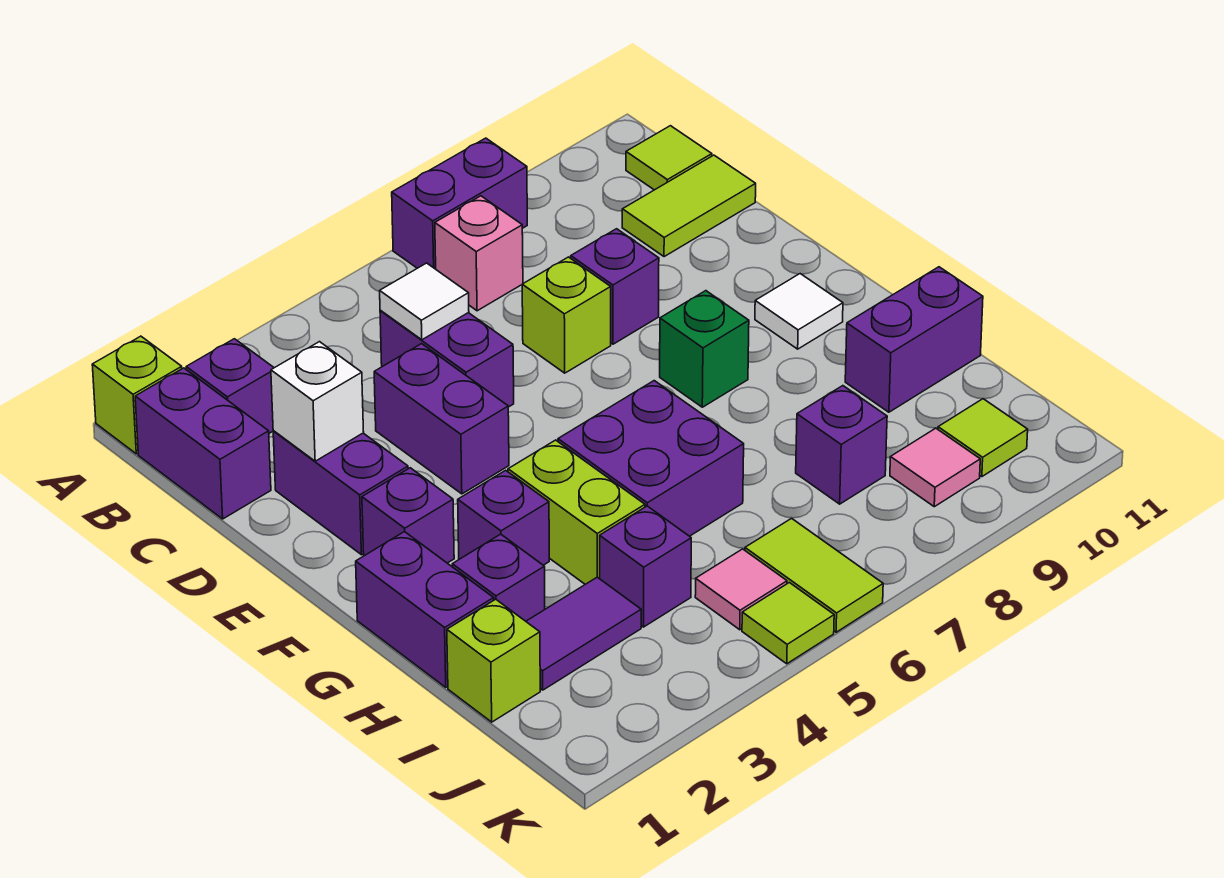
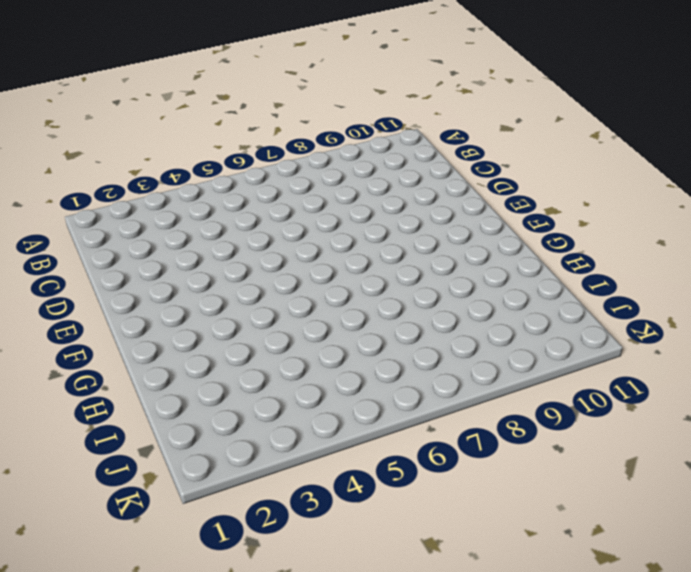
none -> lime brick A1 level 1
none -> purple brick A7:A8 level 1
none -> purple brick B1:C1 level 1
none -> purple brick B2 level 1

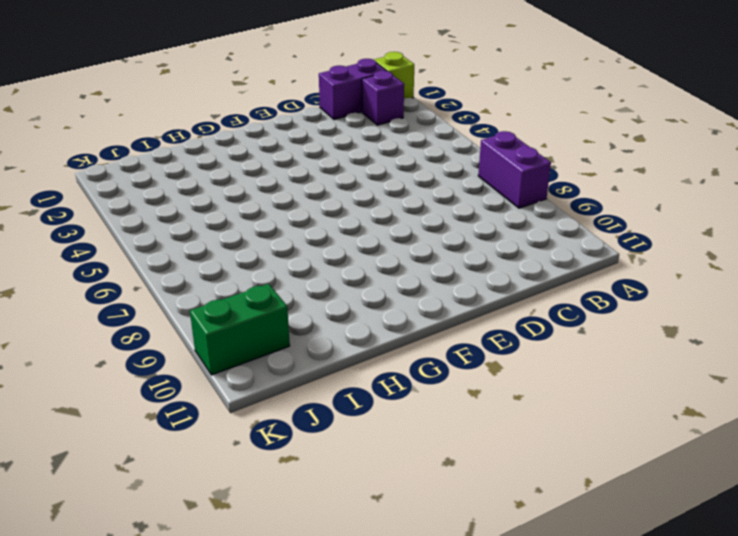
green brick J10:K10 level 1 -> lime tile J10 level 1
none -> pink brick B7 level 1
none -> lime tile B11 level 1
none -> purple brick C5:D5 level 1
none -> lime tile C10:C11 level 1

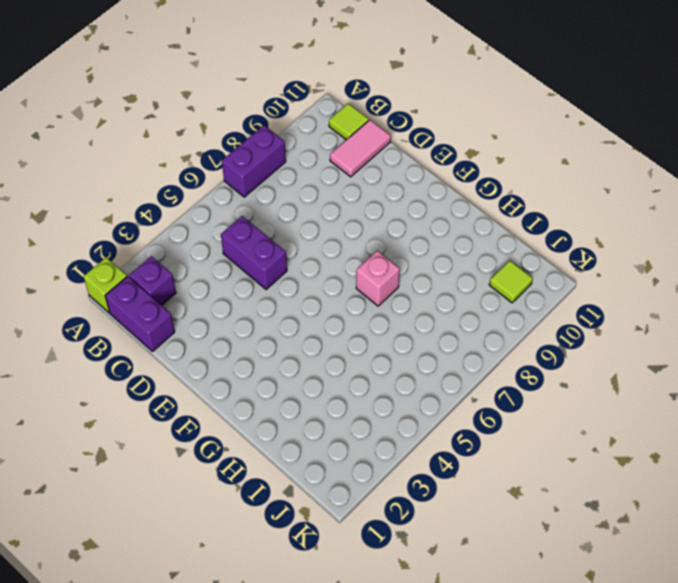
pink tile C10:C11 level 1 -> lime tile C10:C11 level 1
pink brick G7 level 1 -> pink brick B7 level 1
none -> purple brick D2:E2 level 1
none -> purple brick D4:E4 level 1
none -> lime brick D7 level 1
none -> purple brick D8 level 1

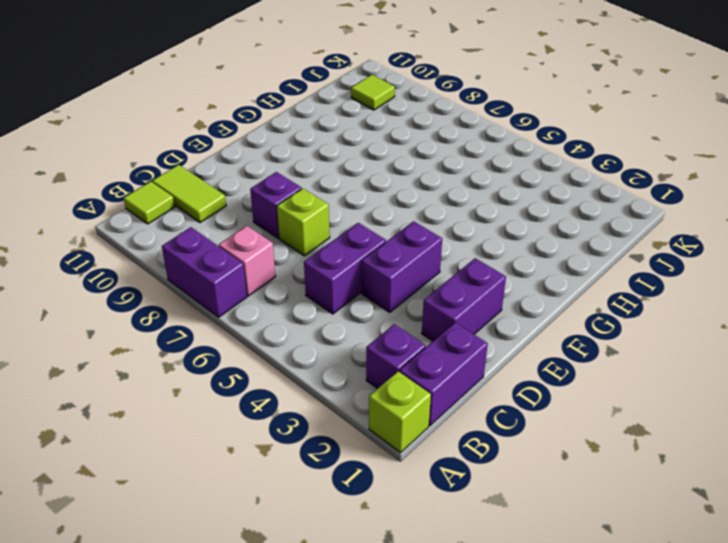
none -> purple brick F2 level 1
none -> green brick F8 level 1
none -> white tile F10 level 1
none -> purple brick G1:H1 level 1

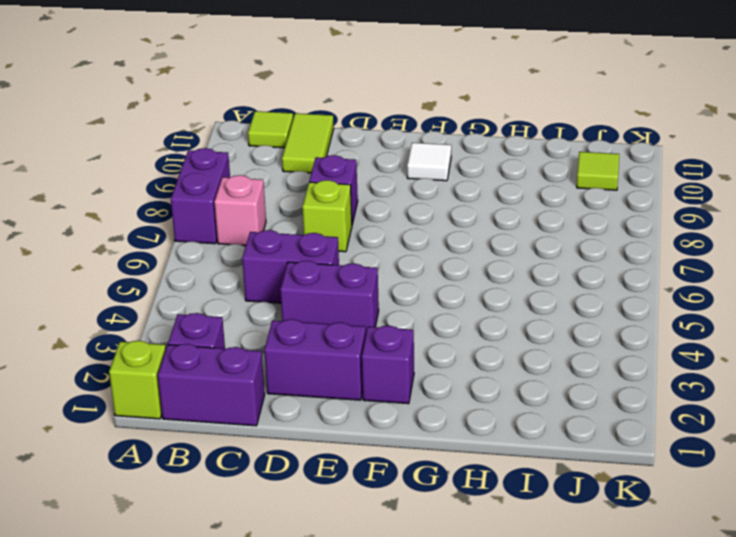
none -> green brick F8 level 1
none -> purple brick G1:H1 level 1
none -> purple brick G3 level 1
none -> lime brick G4:H4 level 1

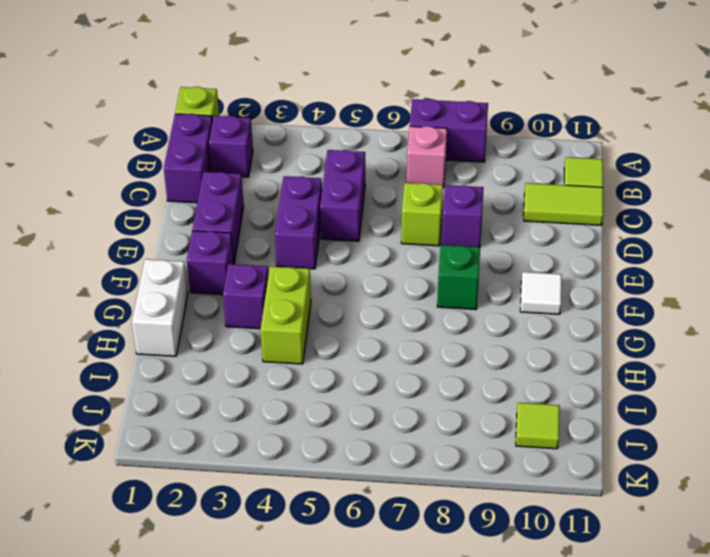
white brick G1:H1 level 1 -> purple brick G1:H1 level 1
none -> purple brick G5:H6 level 1
none -> purple brick H2 level 1
none -> purple brick H10:H11 level 1
none -> lime brick I1 level 1

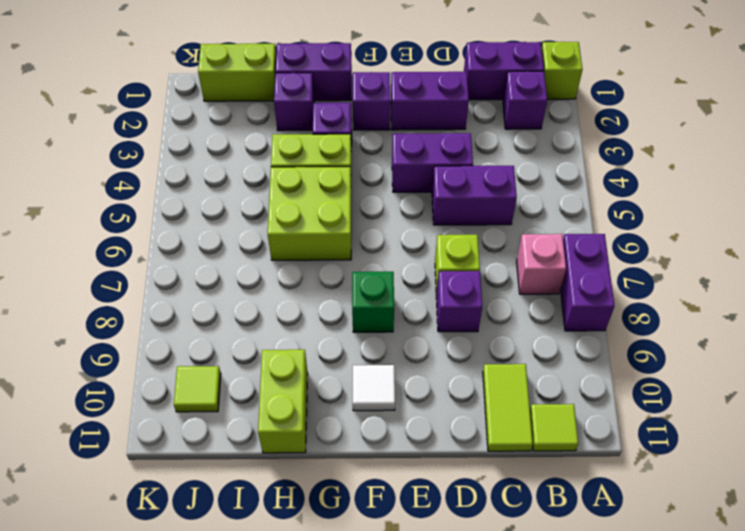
lime brick G5:H6 level 1 -> purple brick G5:H6 level 1
lime brick H10:H11 level 1 -> purple brick H10:H11 level 1
lime brick I1:J1 level 1 -> lime brick I1 level 1
none -> purple tile I2:I3 level 1
none -> purple brick I4 level 1
none -> purple brick I8 level 1
none -> pink tile J5 level 1

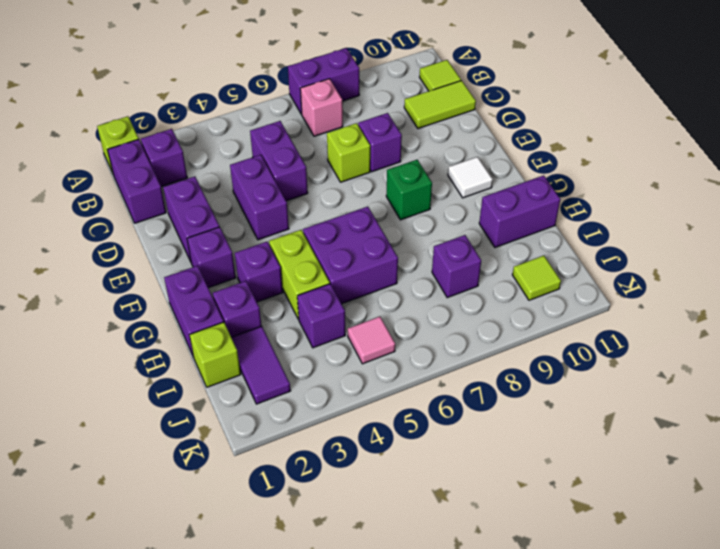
purple tile I2:J2 level 1 -> purple tile I2:I3 level 1
none -> lime tile J6:K6 level 1
none -> pink tile J9 level 1
none -> lime tile K5 level 1
none -> white tile C5 level 2

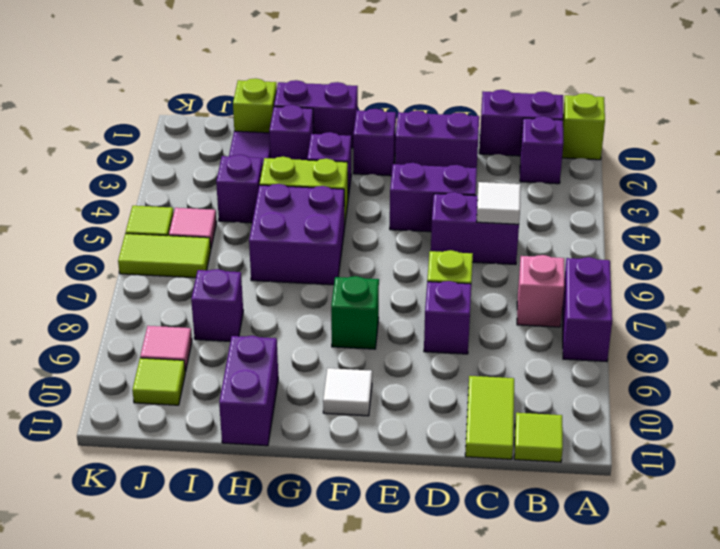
none -> white brick D2 level 2

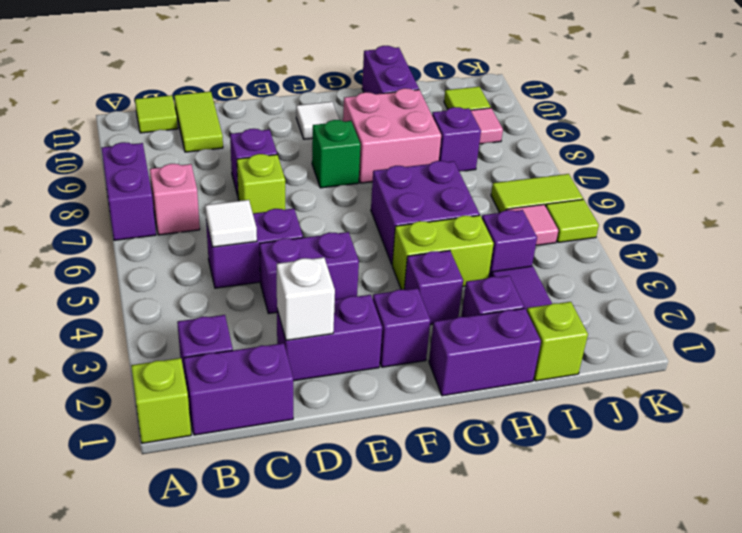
pink brick G8:H9 level 1 -> none

